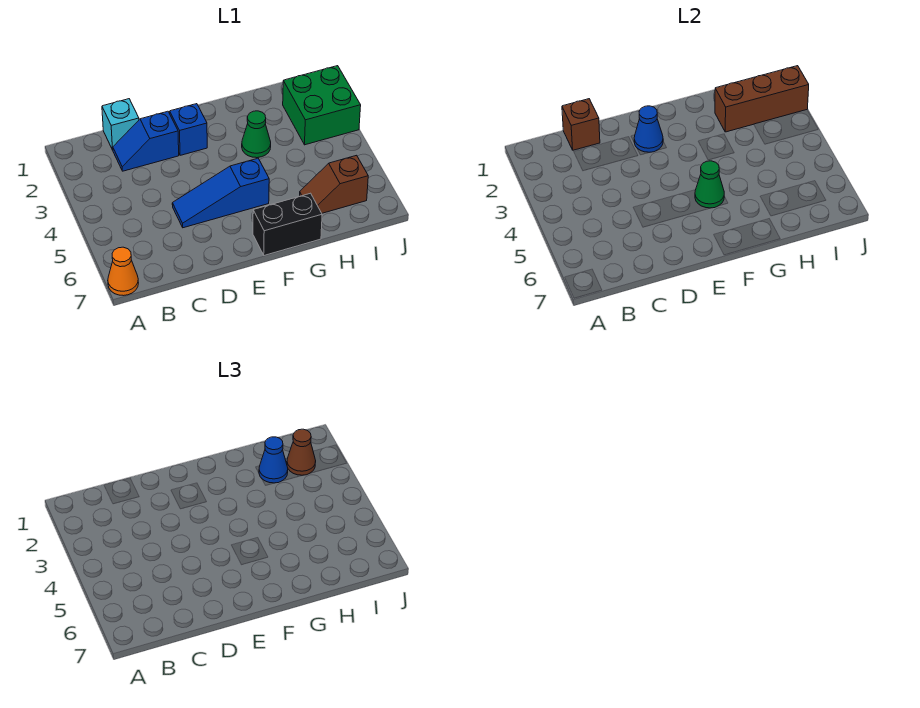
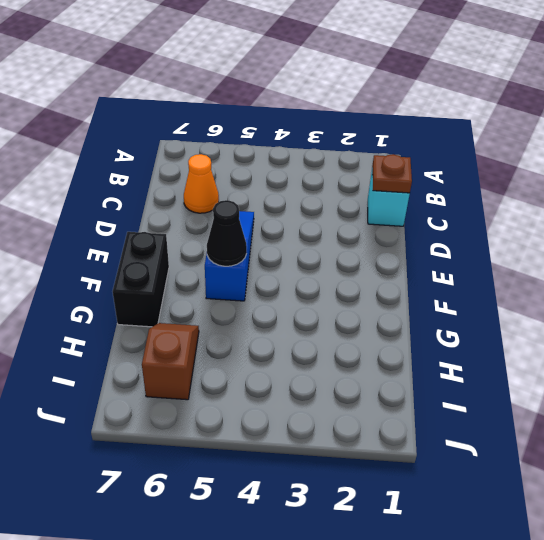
brown plate C1 level 2 -> brown brick C1 level 2
orange cone C6 level 1 -> orange cone A7 level 1
black cone F5 level 2 -> green cone F5 level 2
none -> blue slope C2:D2 level 1 top D
none -> blue brick E2 level 1
none -> green cone G3 level 1

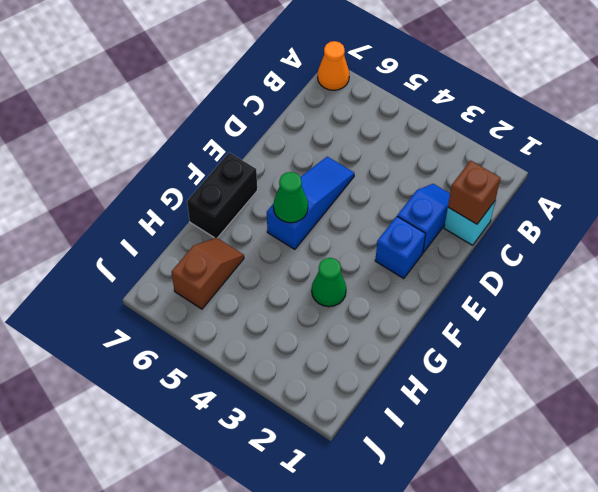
none -> green brick I2:J3 level 1
none -> blue cone E2 level 2
none -> brown brick H2:J2 level 2

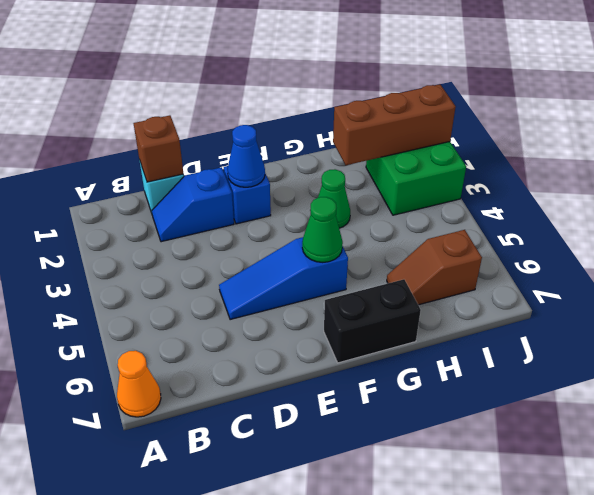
none -> blue cone H2 level 3
none -> brown cone I2 level 3

